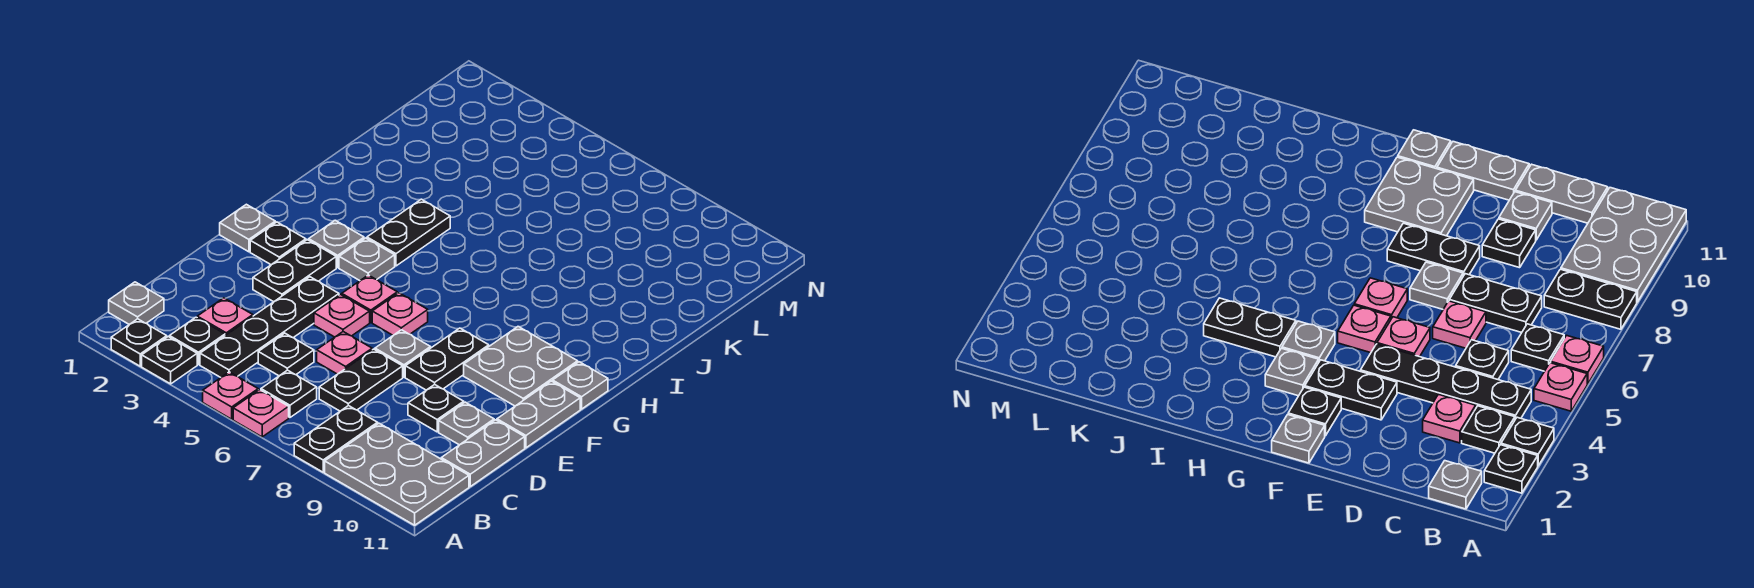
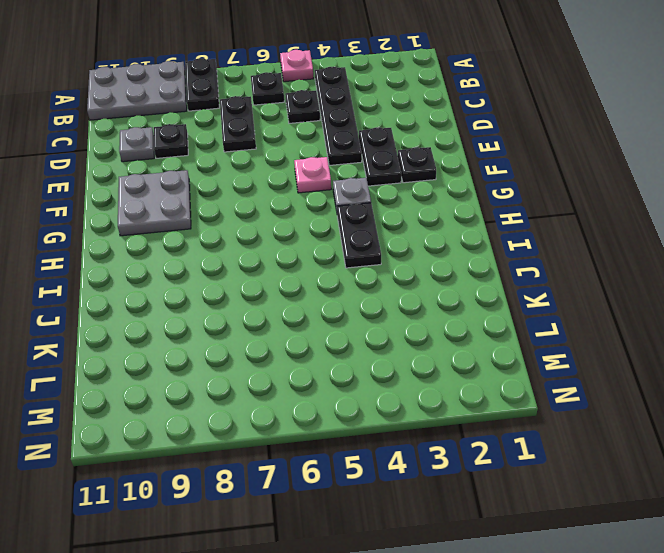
none -> black plate A2 level 1
none -> black plate A3 level 1
none -> pink plate A6 level 1
none -> grey plate B1 level 1

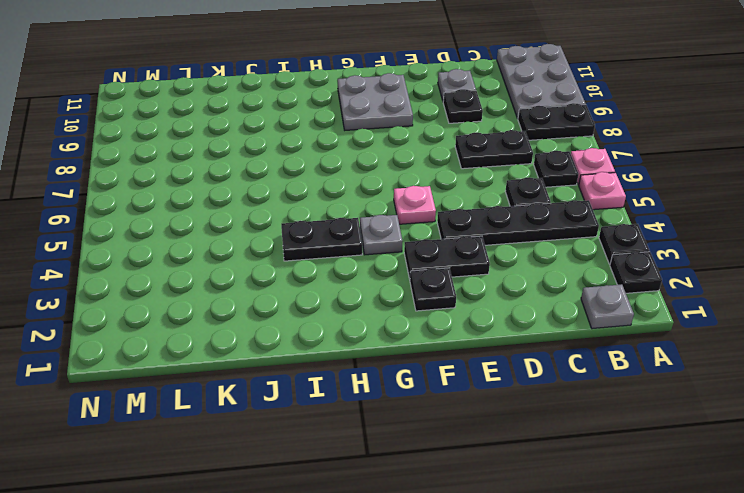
none -> black plate B3 level 1
none -> pink plate C3 level 1
none -> grey plate C11:D11 level 1
none -> pink plate D6 level 1

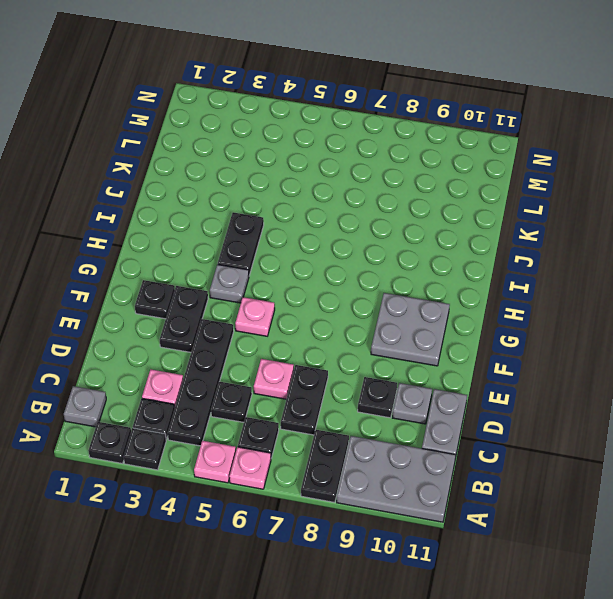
none -> pink plate E5 level 1
none -> grey plate E7 level 1
none -> black plate E8:F8 level 1
none -> grey plate E11:F11 level 1

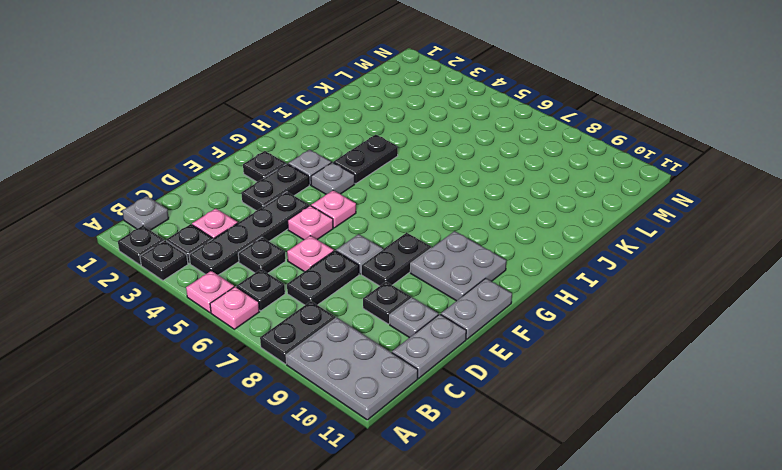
none -> grey plate F1 level 1
none -> pink plate F6 level 1
none -> grey plate G11 level 1

